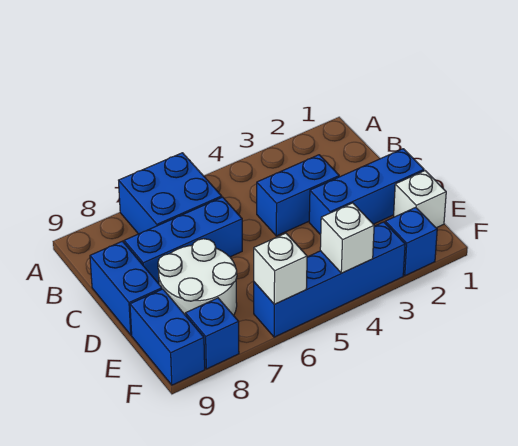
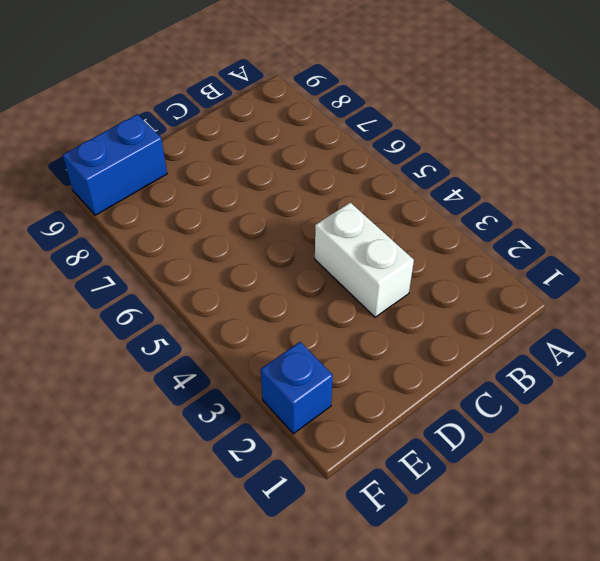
white brick C3:C4 level 1 -> blue brick C3:C4 level 1
none -> blue brick A6:B7 level 1
none -> blue brick C6:C8 level 1
none -> blue brick C9:D9 level 1

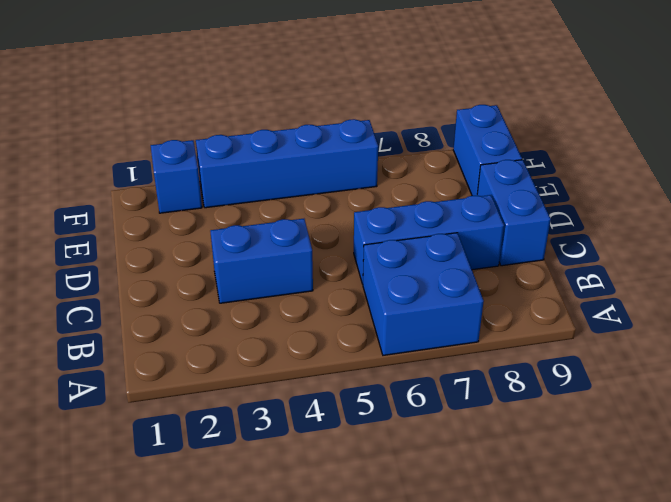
none -> blue brick D1:D3 level 1
none -> white round brick D7:E8 level 1
none -> white brick E1 level 1

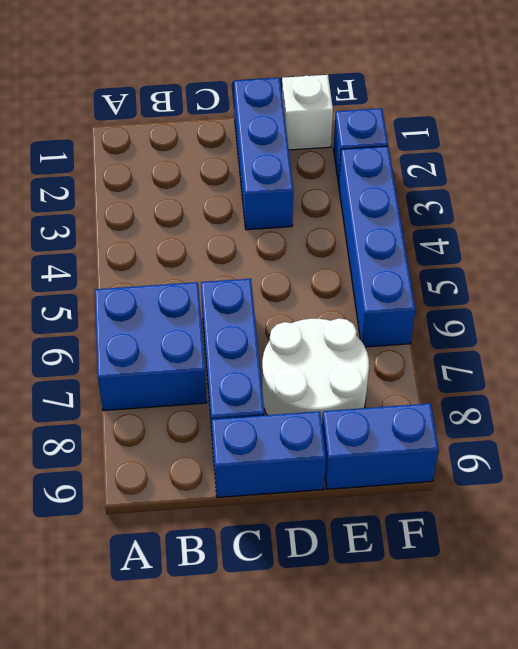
none -> blue brick C3:C4 level 1
none -> blue brick F8 level 1
none -> white brick F4 level 2

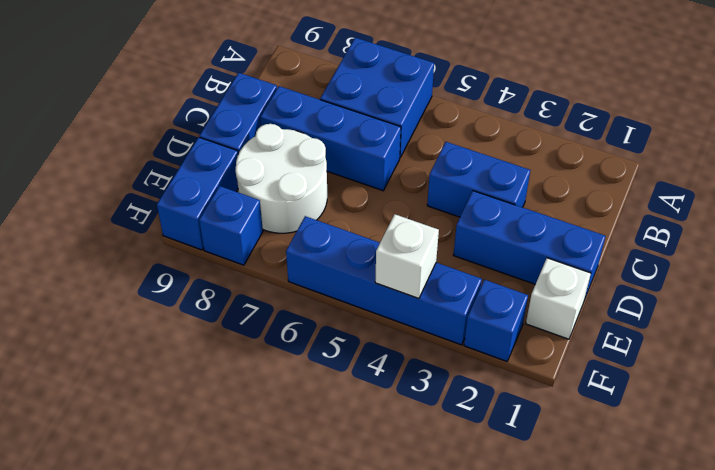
none -> white brick F6 level 2

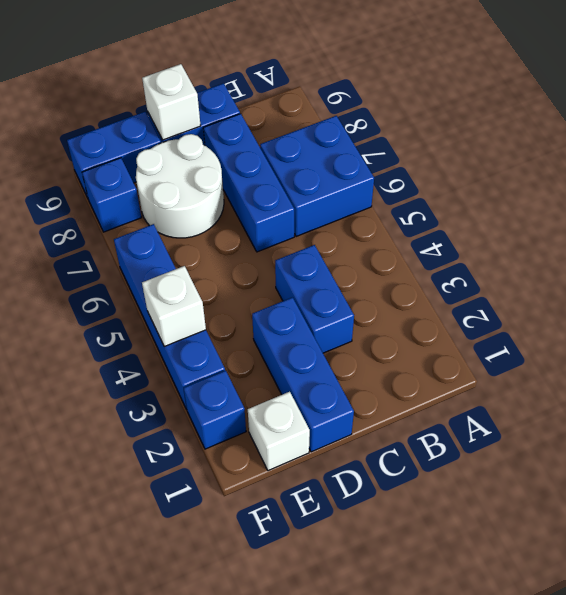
white brick D9 level 2 -> white brick F6 level 2

